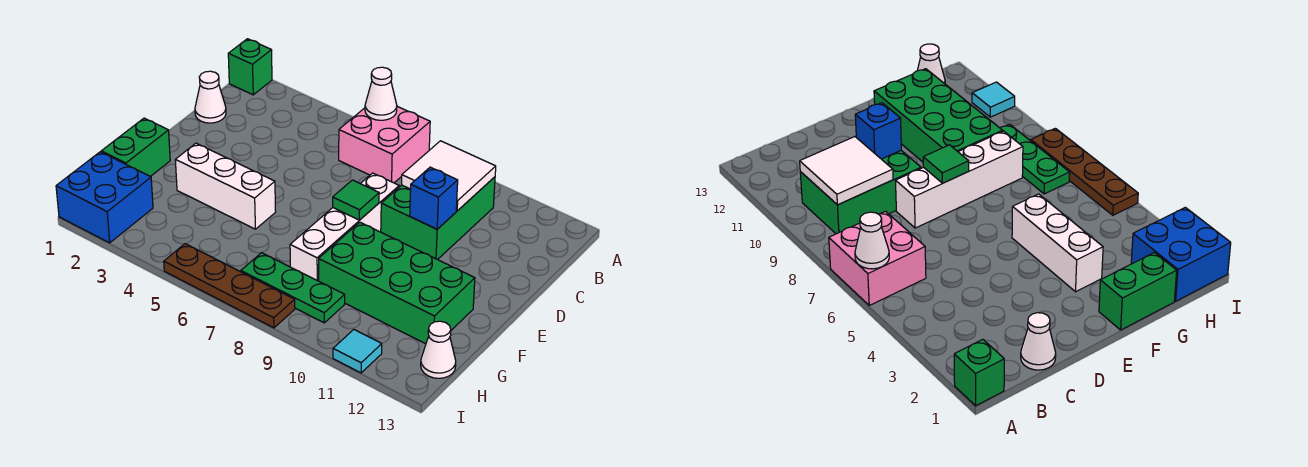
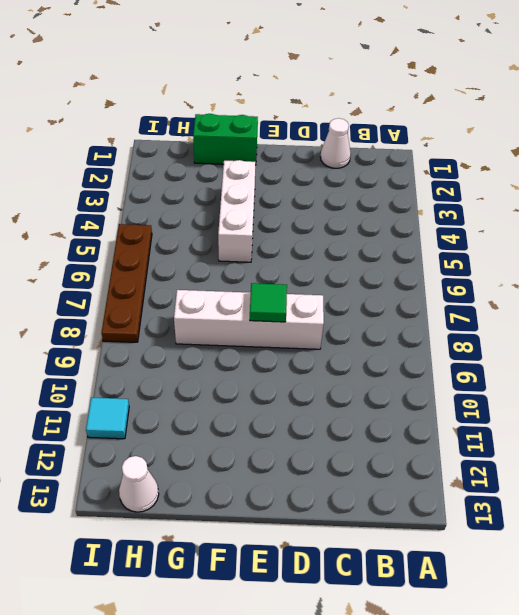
none -> green brick A1 level 1
none -> pink brick A6:B7 level 1
none -> green brick B9:D10 level 1

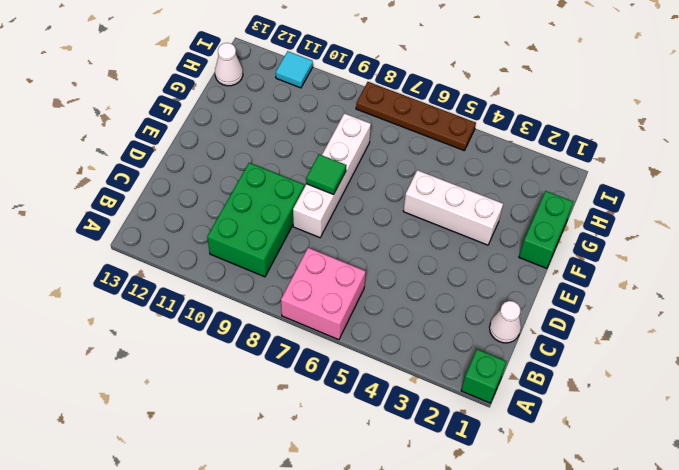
none -> green brick F9:G12 level 1
none -> blue brick H1:I2 level 1
none -> green plate H7:H9 level 1

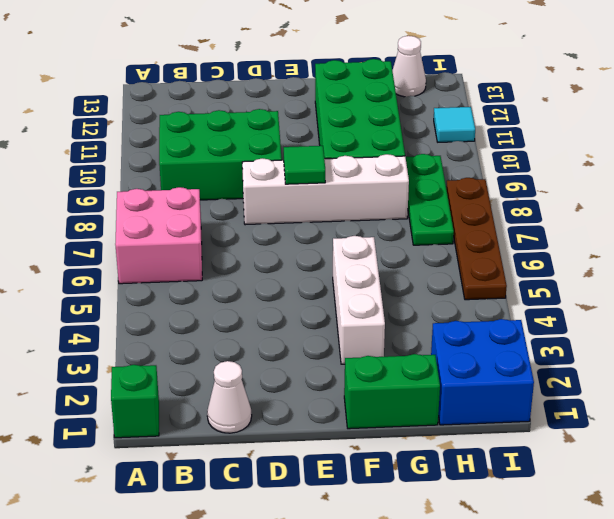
none -> white cone A6 level 2
none -> white tile B9:C10 level 2
none -> blue brick D10 level 2

